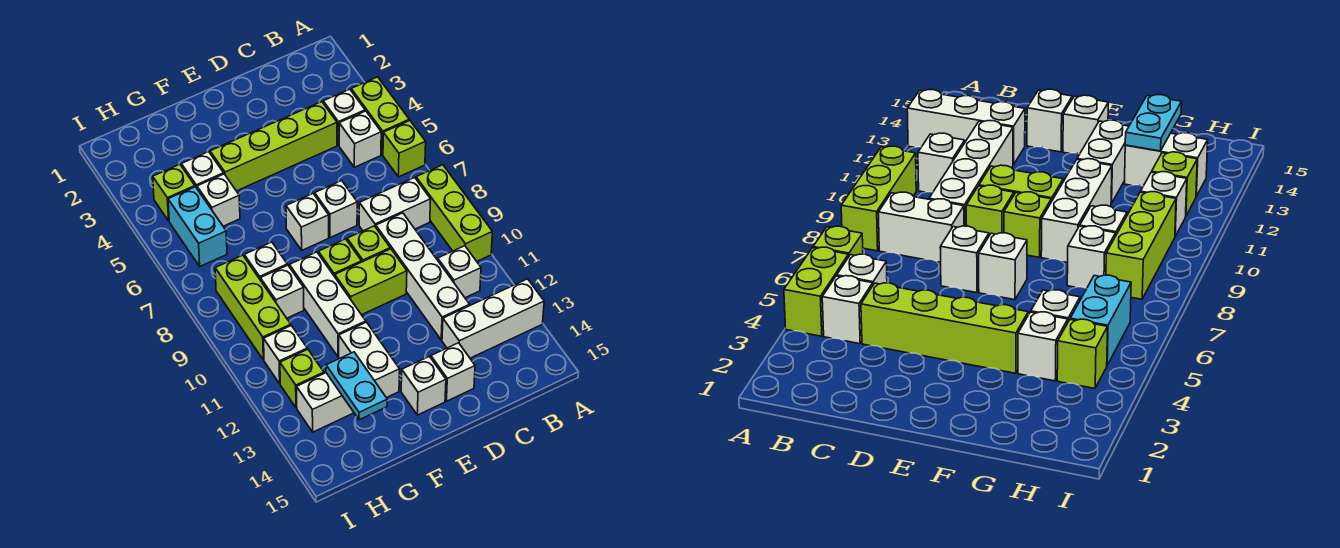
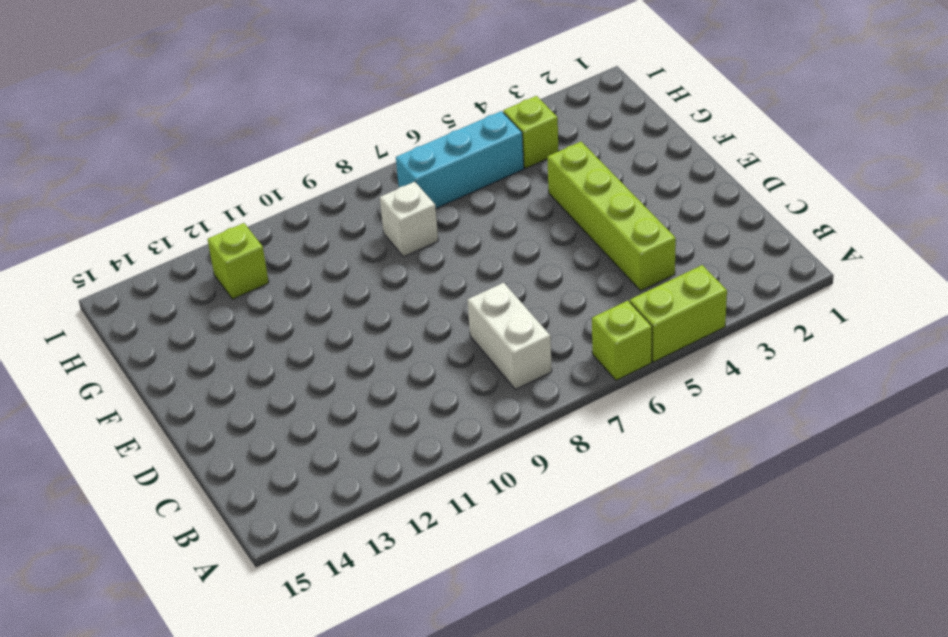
cyan brick H5:H7 level 1 -> cyan brick H5:H6 level 1
none -> lime brick A8:A10 level 1
none -> white brick A13:C13 level 1
none -> white brick B4 level 1
none -> white brick B5 level 1

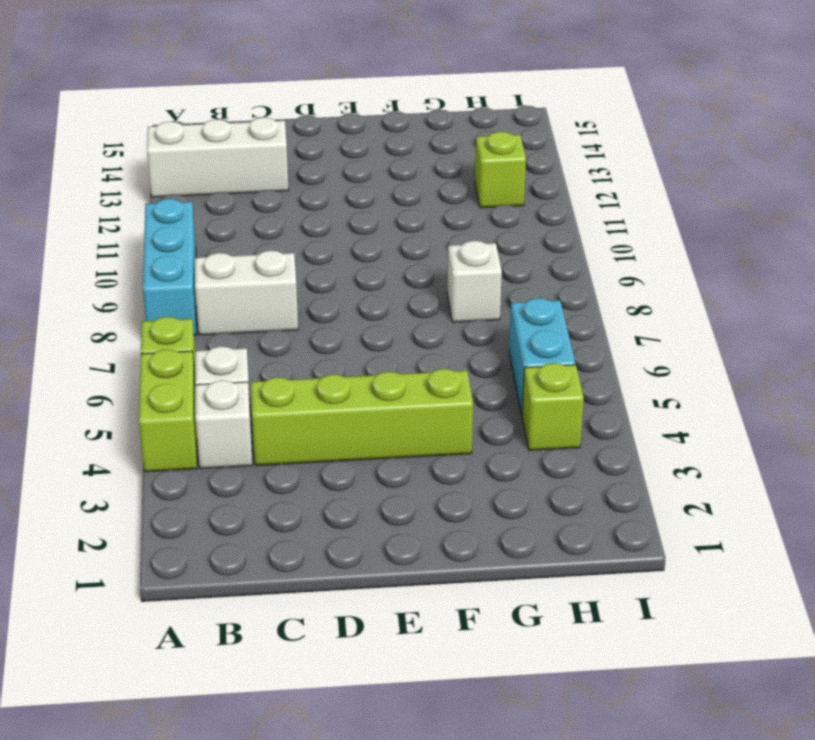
cyan brick A8:A10 level 1 -> lime brick A8:A10 level 1
none -> white brick B11 level 1
none -> white brick C9:C12 level 1
none -> white brick D7 level 1
none -> lime brick D9 level 1

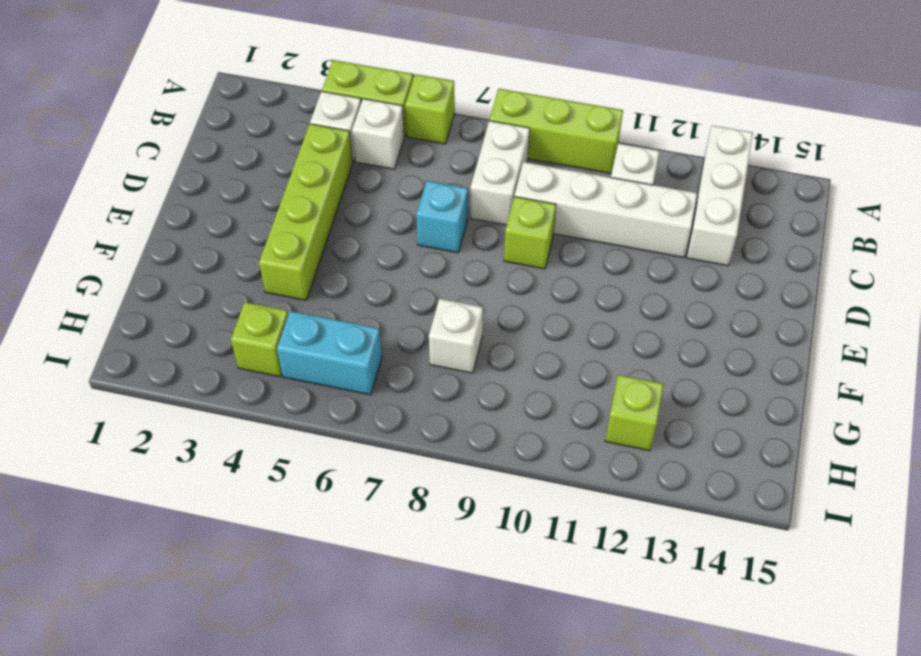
cyan brick D7 level 1 -> white brick D7 level 1
none -> lime brick D10:E10 level 1
none -> white brick D14 level 1
none -> white brick E7 level 1
none -> lime brick E9 level 1

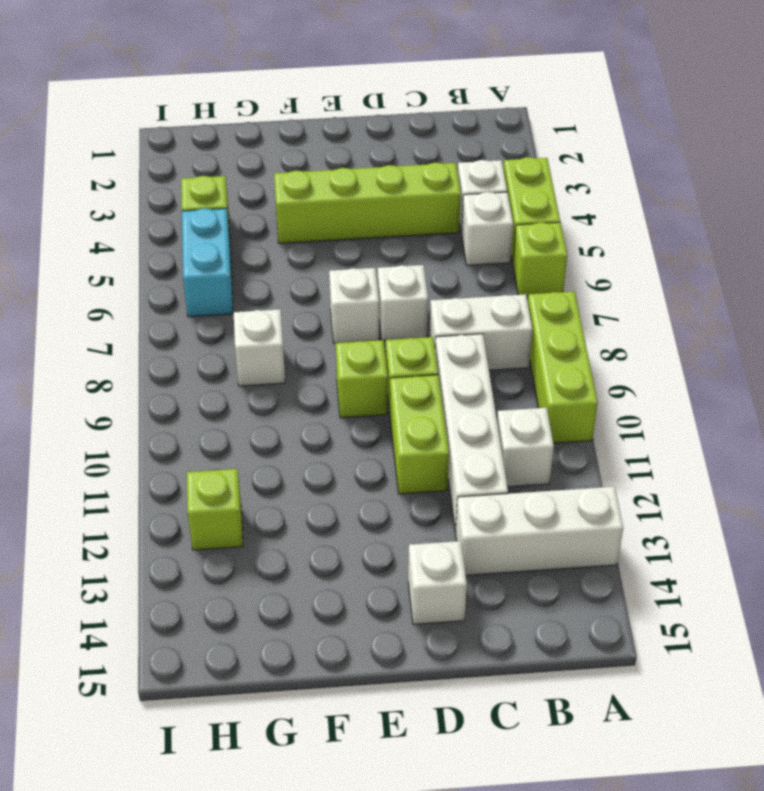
lime brick D10:D11 level 1 -> lime brick D10:E10 level 1
none -> white brick E14 level 1
none -> white brick F9:F11 level 1
none -> white brick F12:F13 level 1
none -> white brick G4 level 1

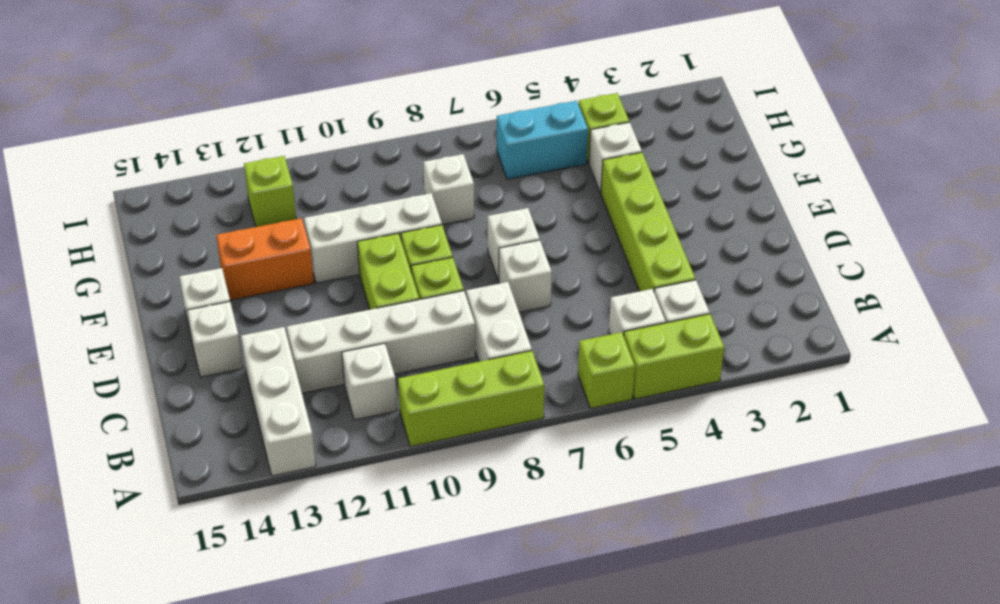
orange brick F12:F13 level 1 -> white brick F12:F13 level 1
none -> white brick G5 level 1
none -> white brick G9 level 1
none -> white brick G13:H13 level 1
none -> lime brick H8:H10 level 1

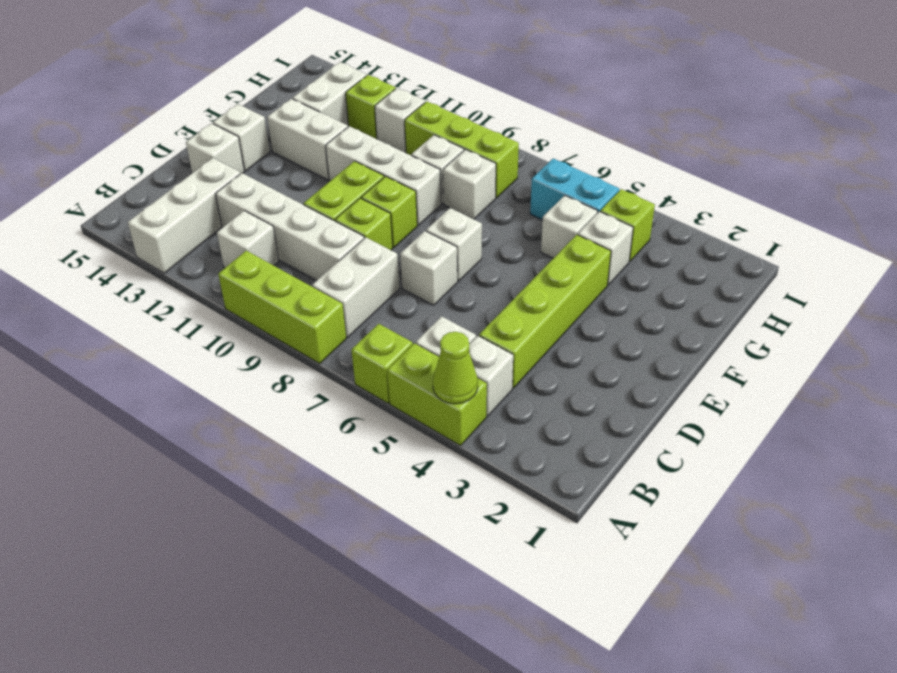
lime cone A4 level 2 -> none
none -> cyan plate G13:G14 level 2

